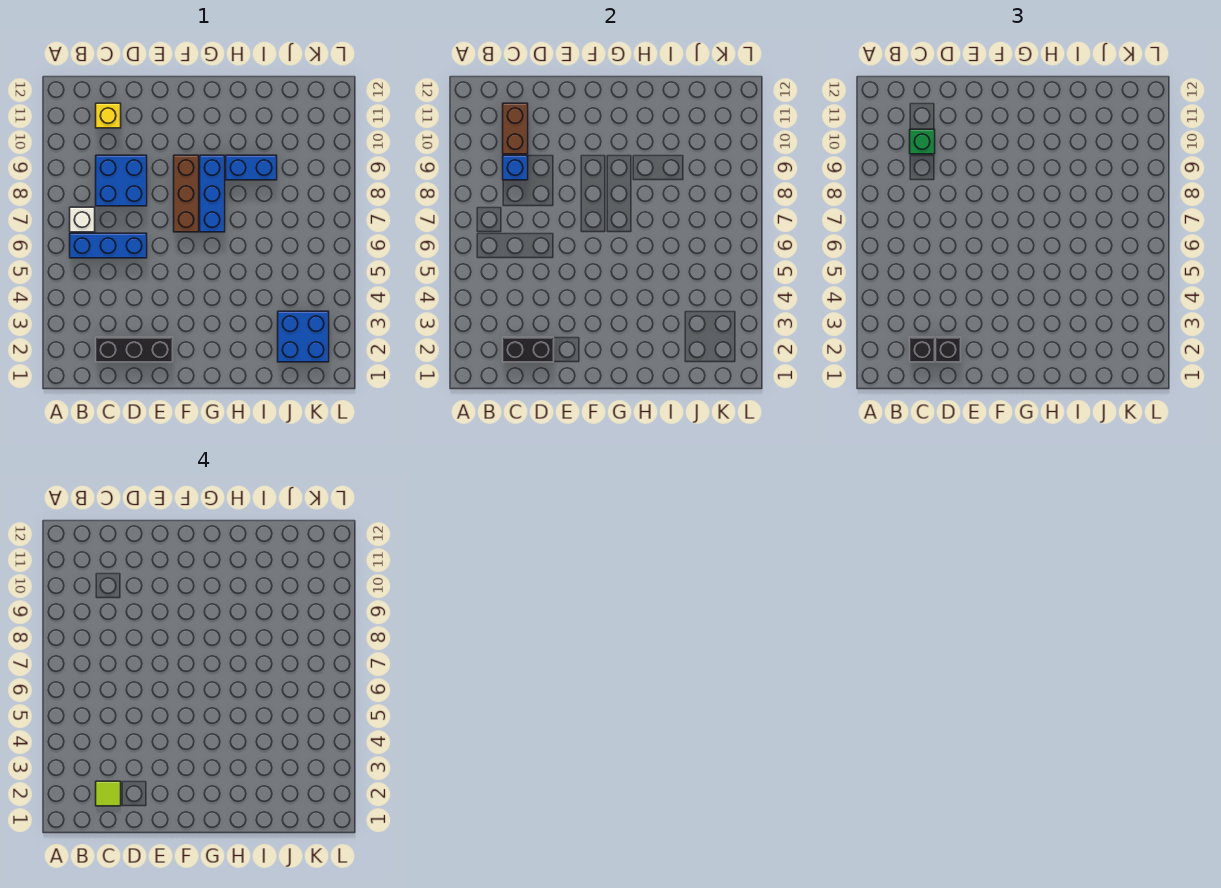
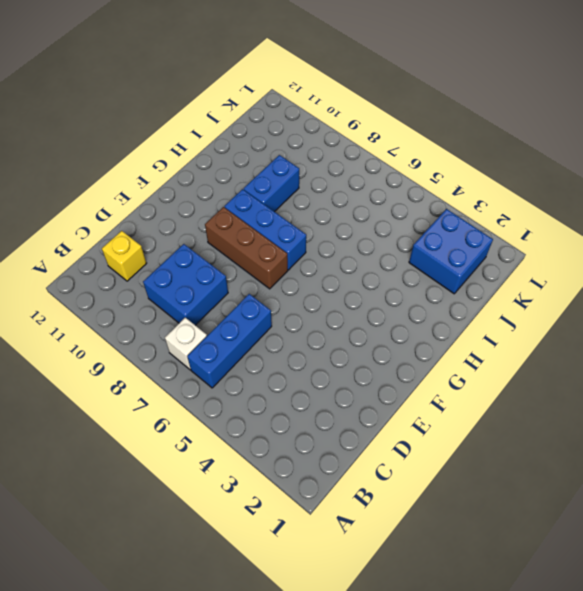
none -> black brick C2:E2 level 1
none -> black brick C2:D2 level 2
none -> blue brick C9 level 2

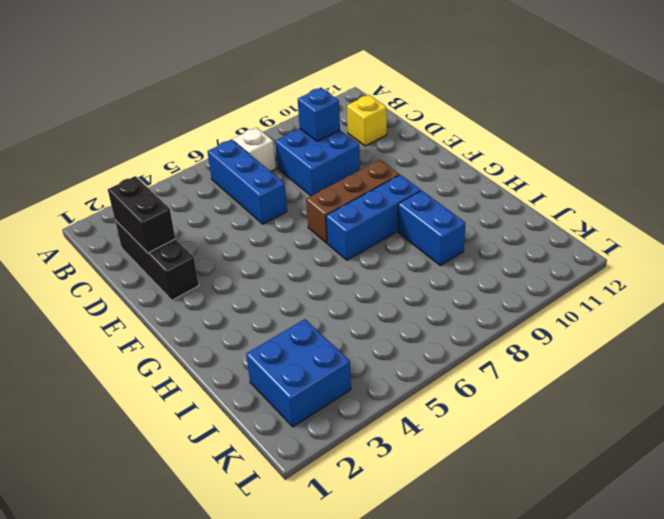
none -> brown brick C10:C11 level 2
none -> black brick C2 level 3
none -> green brick C10 level 3

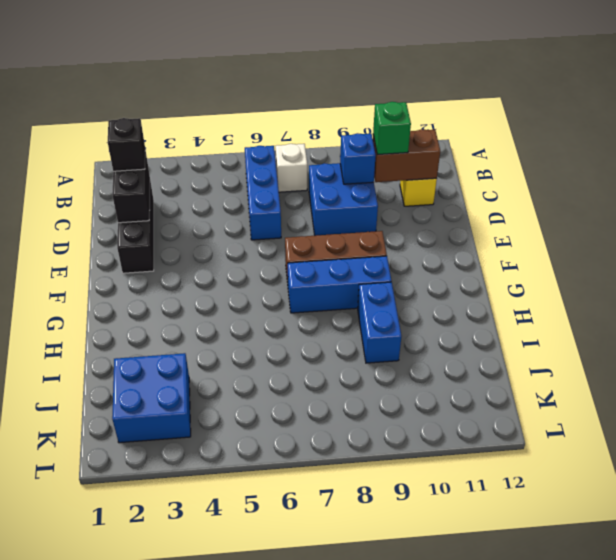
none -> black brick D2 level 3
none -> lime tile C2 level 4

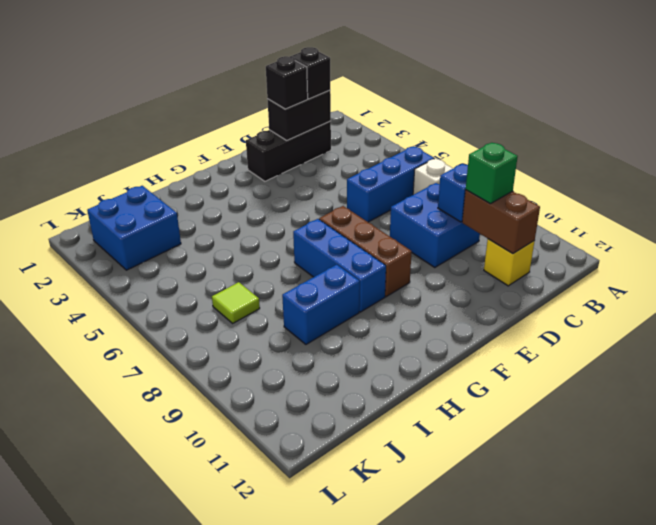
lime tile J7 level 1 -> lime tile C2 level 4

